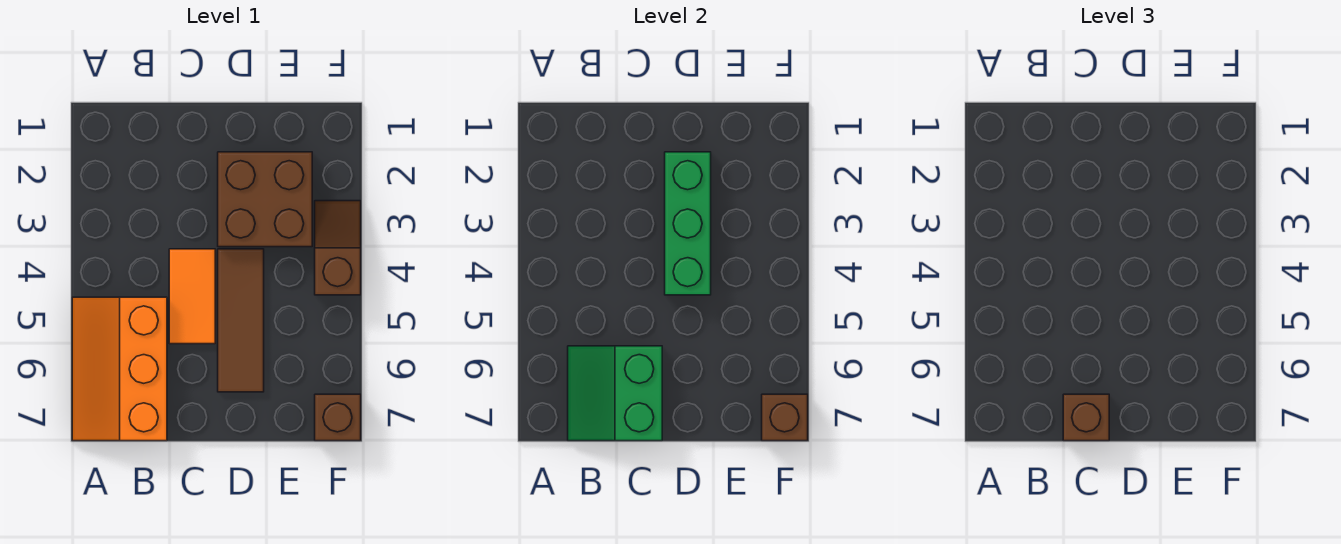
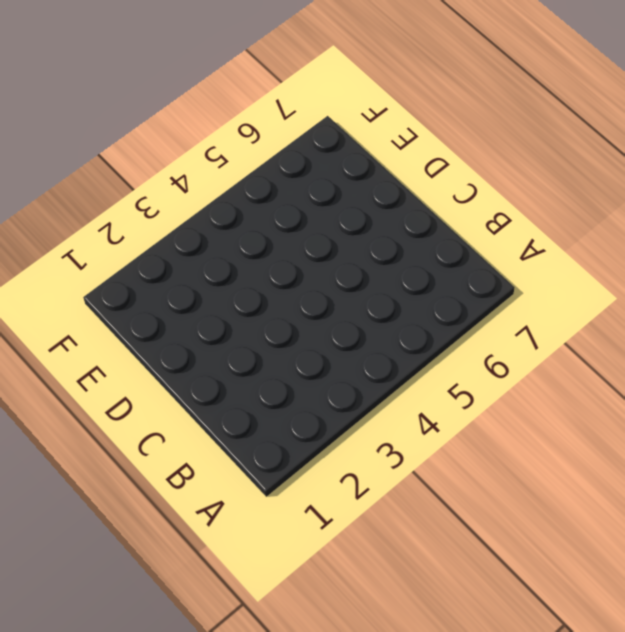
none -> orange slope A5:B7 level 1 top B
none -> orange tile C4:C5 level 1

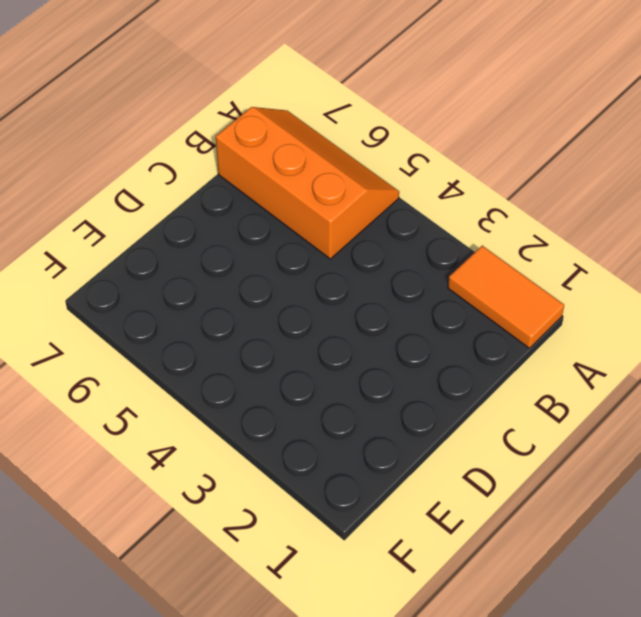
orange tile A1:A2 level 1 -> orange tile C4:C5 level 1
none -> brown brick D2:E3 level 1
none -> brown tile D4:D6 level 1

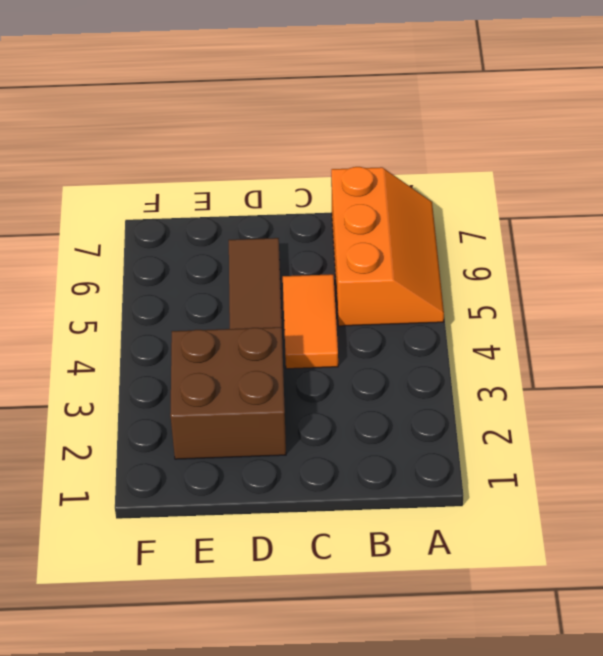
none -> brown slope F3:F4 level 1 top 4
none -> brown brick F7 level 1

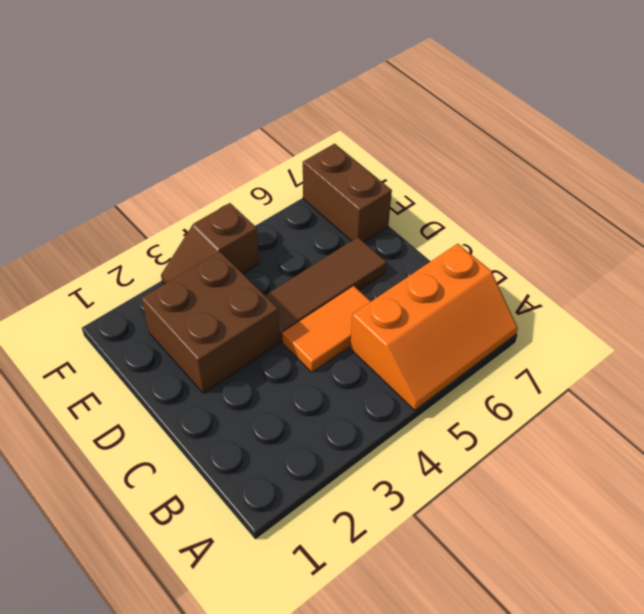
brown brick E7:F7 level 1 -> brown brick F7 level 1
none -> green slope B6:C7 level 2 top C
none -> green brick D2:D4 level 2

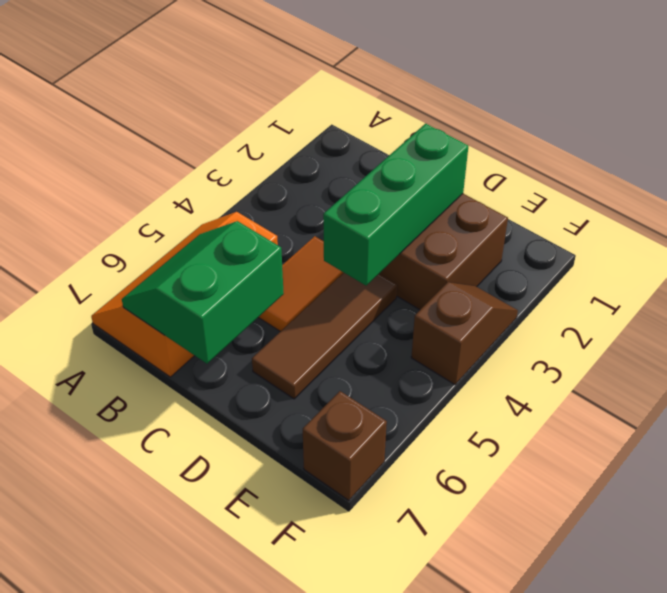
none -> brown brick F7 level 2
none -> brown brick C7 level 3

